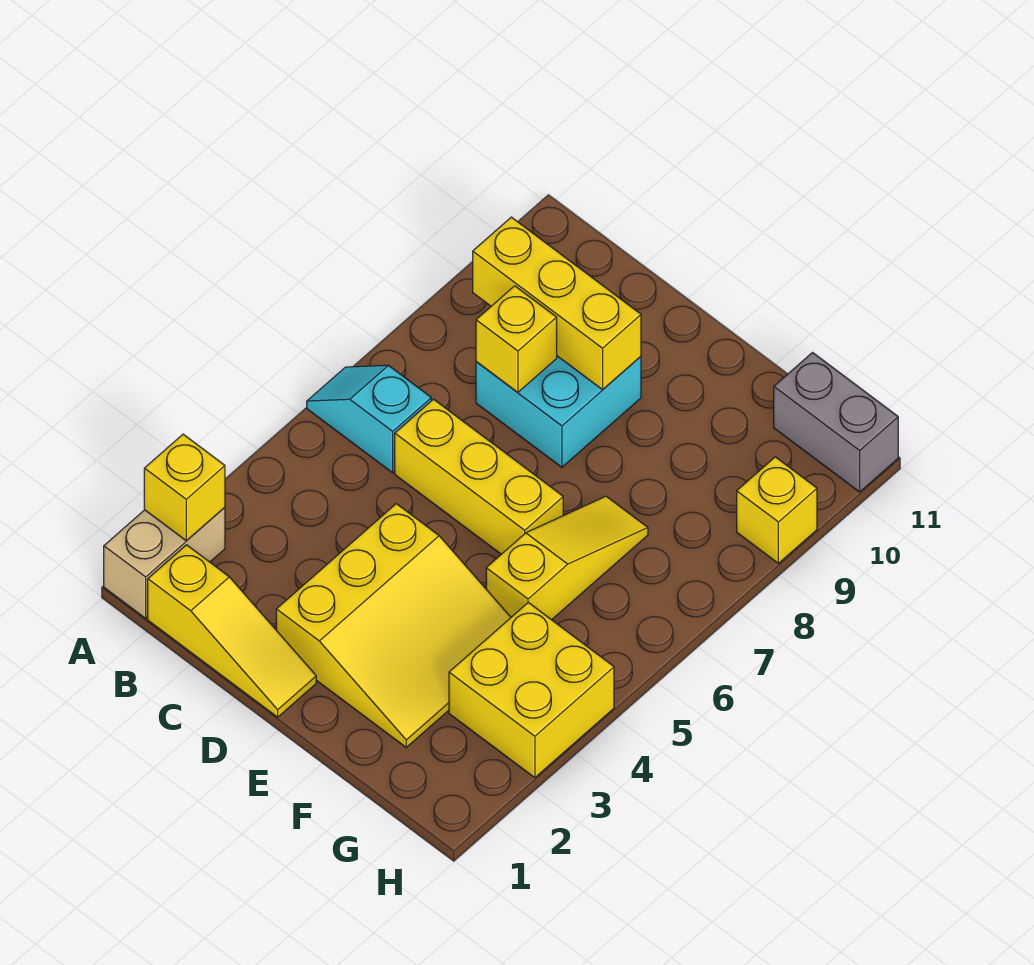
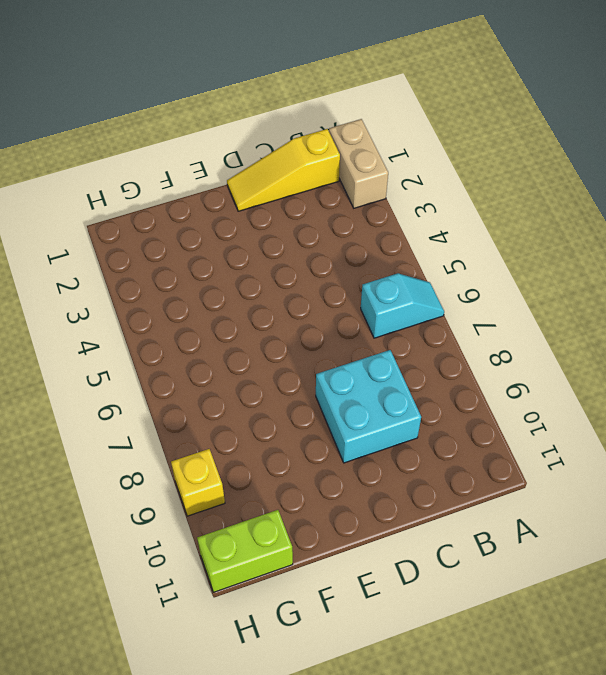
lime brick G11:H11 level 1 -> grey brick G11:H11 level 1
none -> yellow brick C6:E6 level 1
none -> yellow slope D2:F4 level 1 top D
none -> yellow slope F5:F7 level 1 top 5

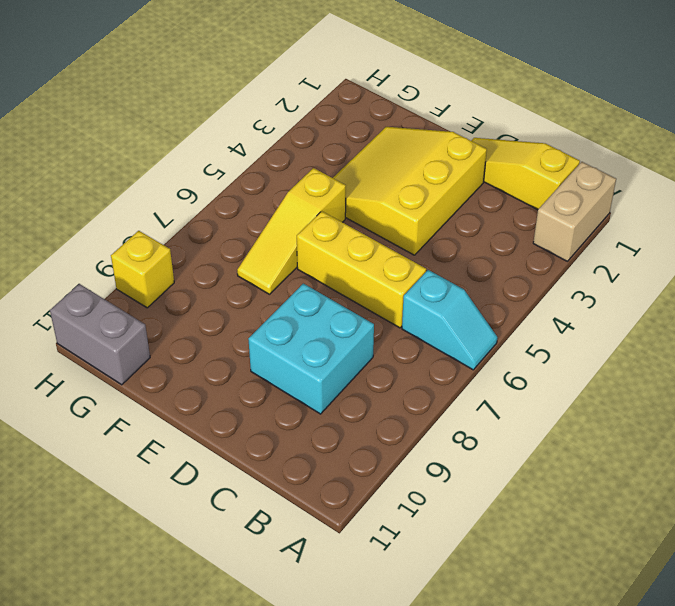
none -> yellow brick G3:H4 level 1
none -> yellow brick A2 level 2
none -> yellow brick B9:D9 level 2

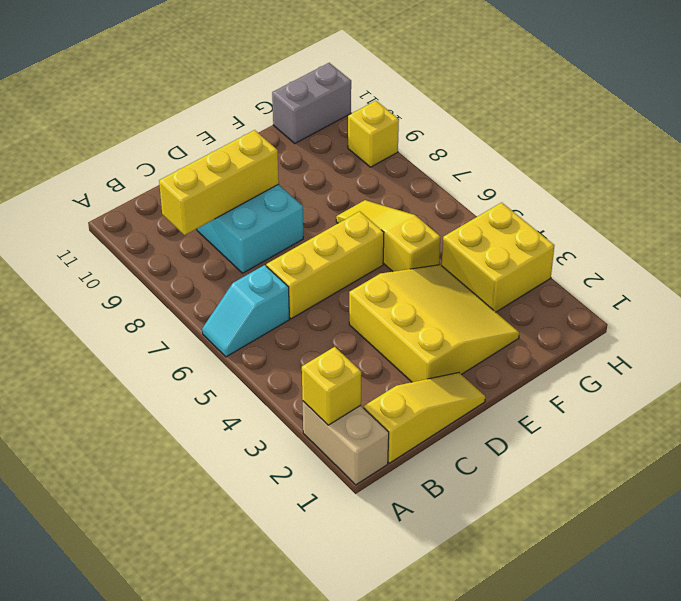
none -> yellow brick C8 level 2

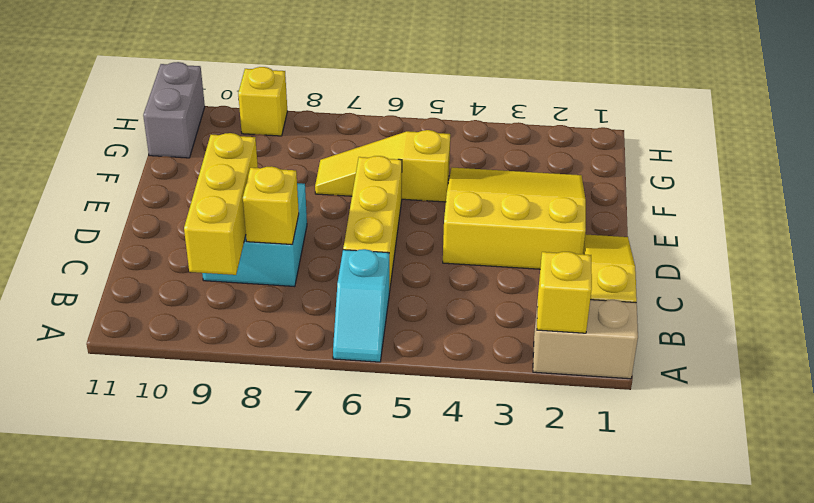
none -> yellow brick G3:H4 level 1

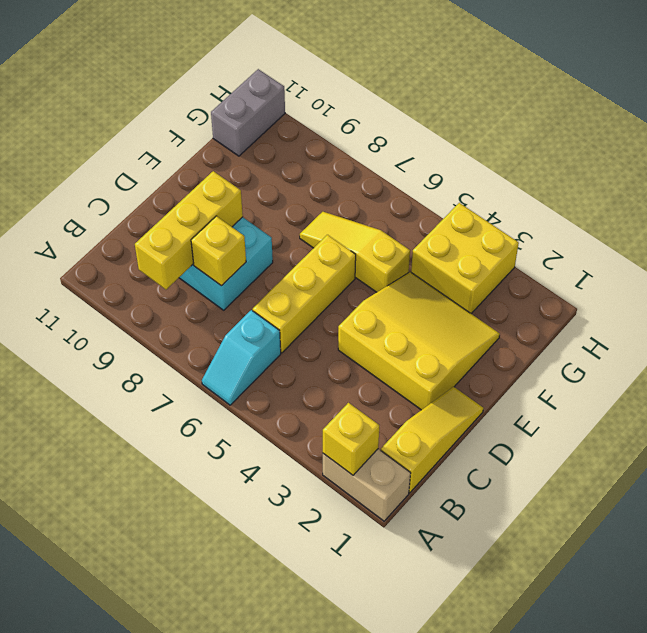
none -> yellow brick H9 level 1

